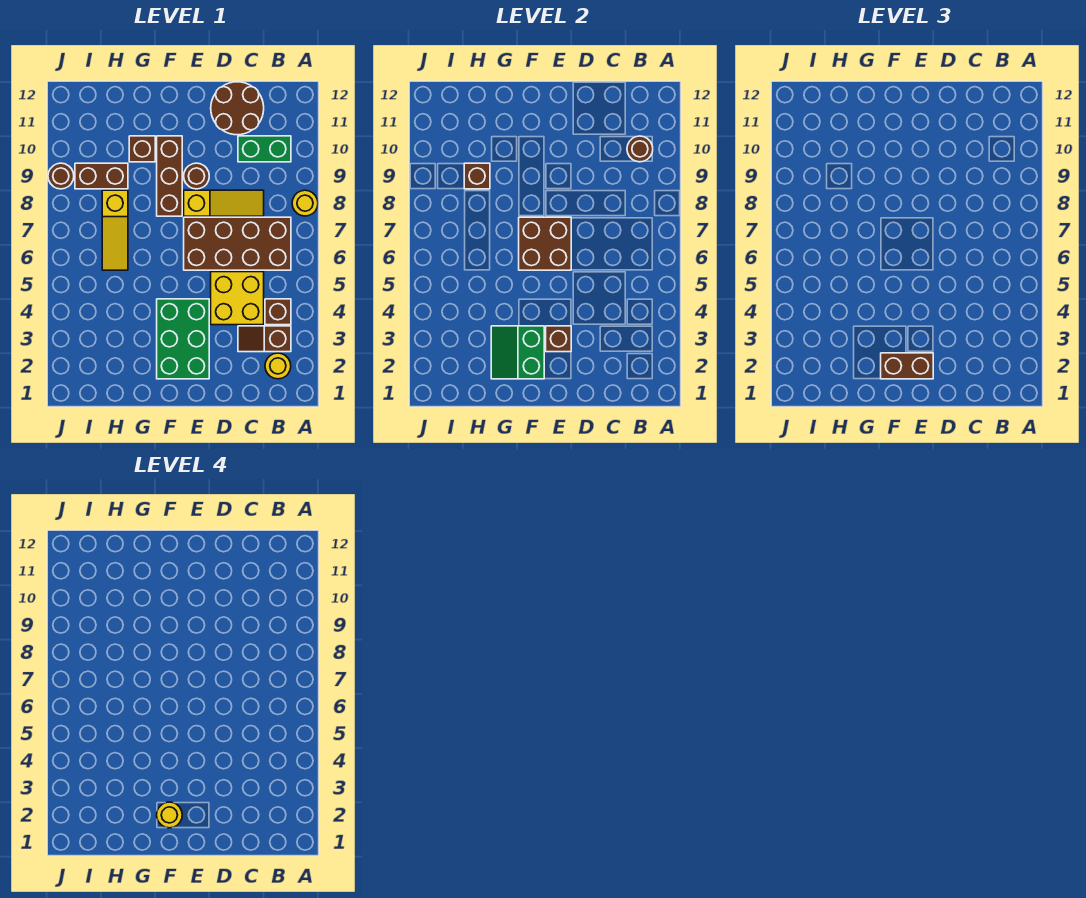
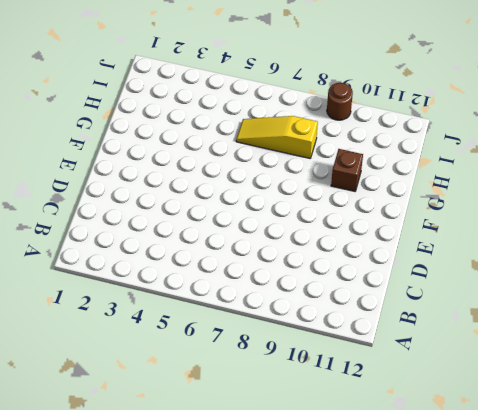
none -> yellow round brick A8 level 1
none -> yellow round brick B2 level 1
none -> brown slope B3:C3 level 1 top B

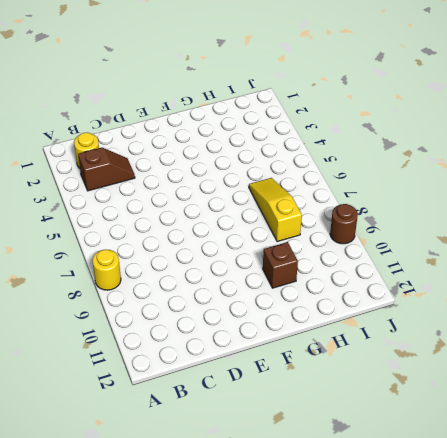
none -> brown brick B4 level 1
none -> brown brick B6:E7 level 1
none -> green brick B10:C10 level 1

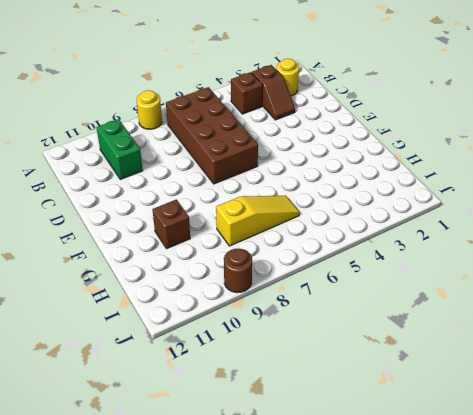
none -> yellow brick C4:D5 level 1
none -> yellow slope C8:E8 level 1 top E
none -> brown round brick C11:D12 level 1

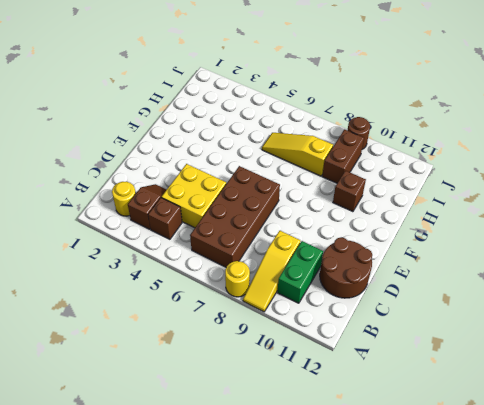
yellow slope A9:C9 level 1 top C -> yellow slope C8:E8 level 1 top E
none -> green brick E2:F4 level 1
none -> brown round brick E9 level 1
none -> brown brick F8:F10 level 1

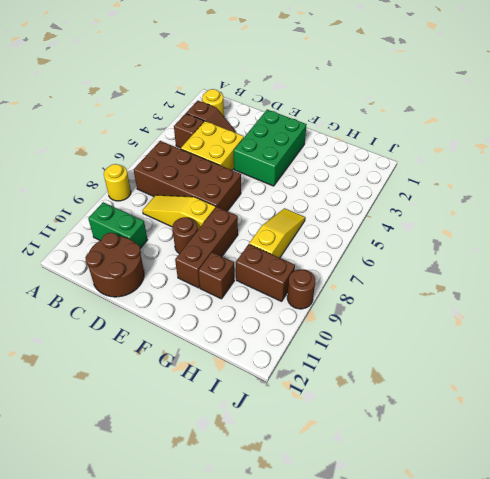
none -> brown round brick B10 level 2
none -> brown brick E3 level 2
none -> brown brick E6:F7 level 2

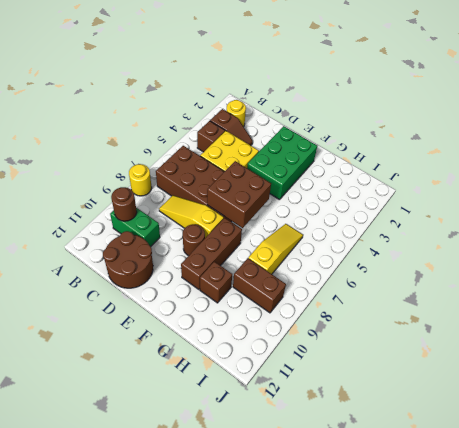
none -> brown round brick J9 level 1
none -> brown brick E3 level 2
none -> green slope F2:G3 level 2 top F

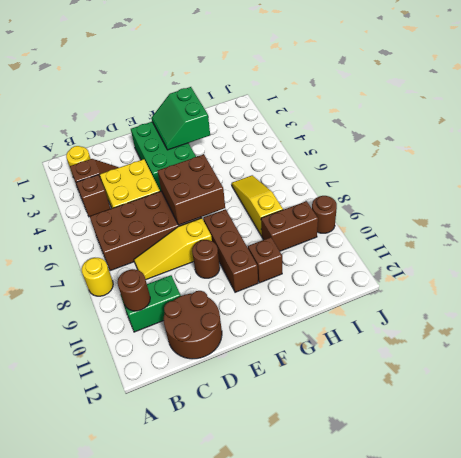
green slope F2:G3 level 2 top G -> green slope F2:G3 level 2 top F
none -> brown brick E3 level 2
none -> brown brick H9 level 2
none -> brown brick E2:F2 level 3

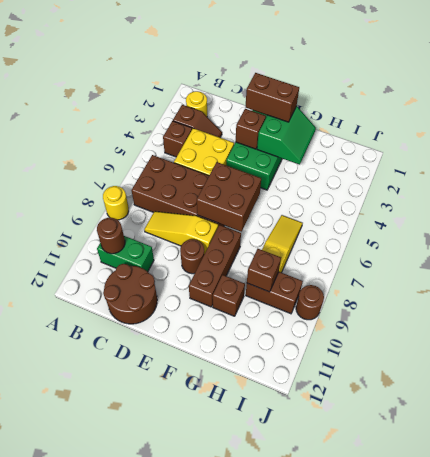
none -> yellow round brick F2 level 4

